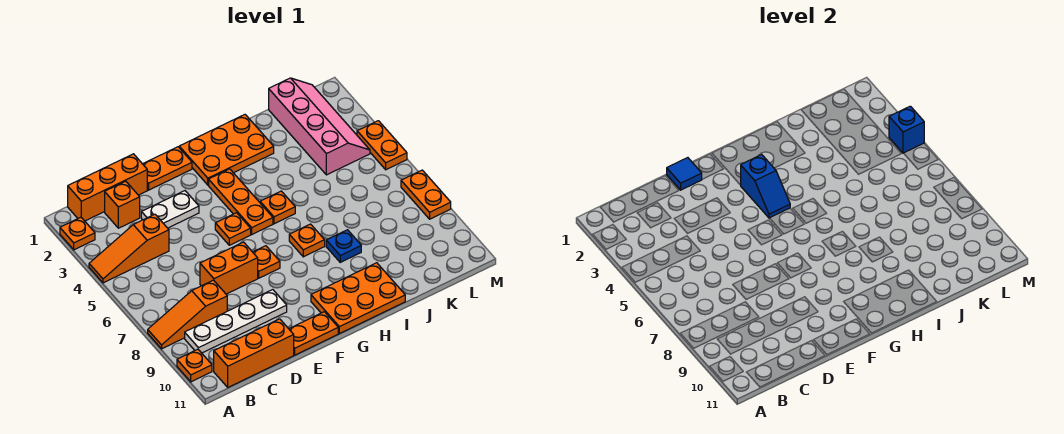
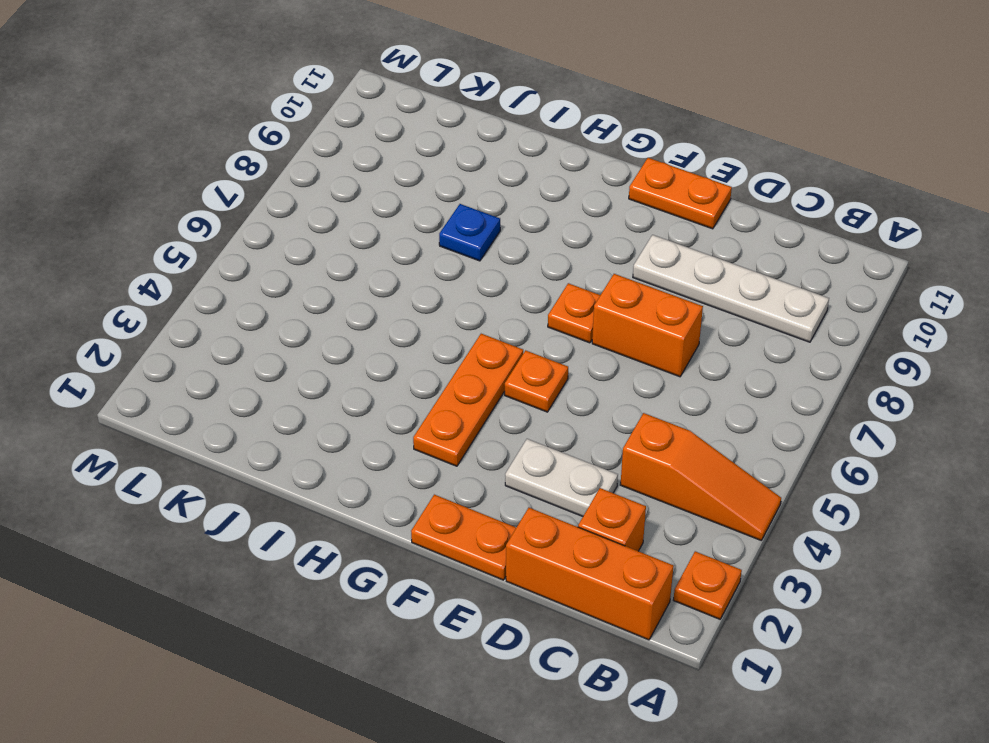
none -> orange slope A8:C8 level 1 top C
none -> orange plate A10 level 1
none -> orange brick B11:D11 level 1

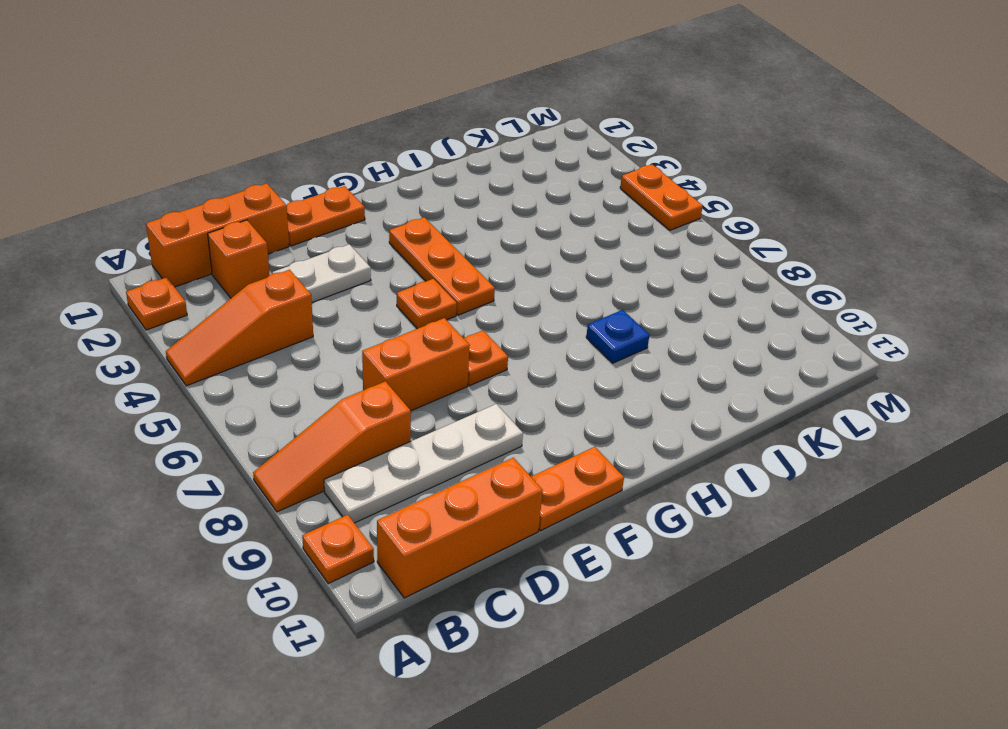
none -> orange plate G1:I2 level 1
none -> orange plate G10:I11 level 1
none -> orange plate H5 level 1

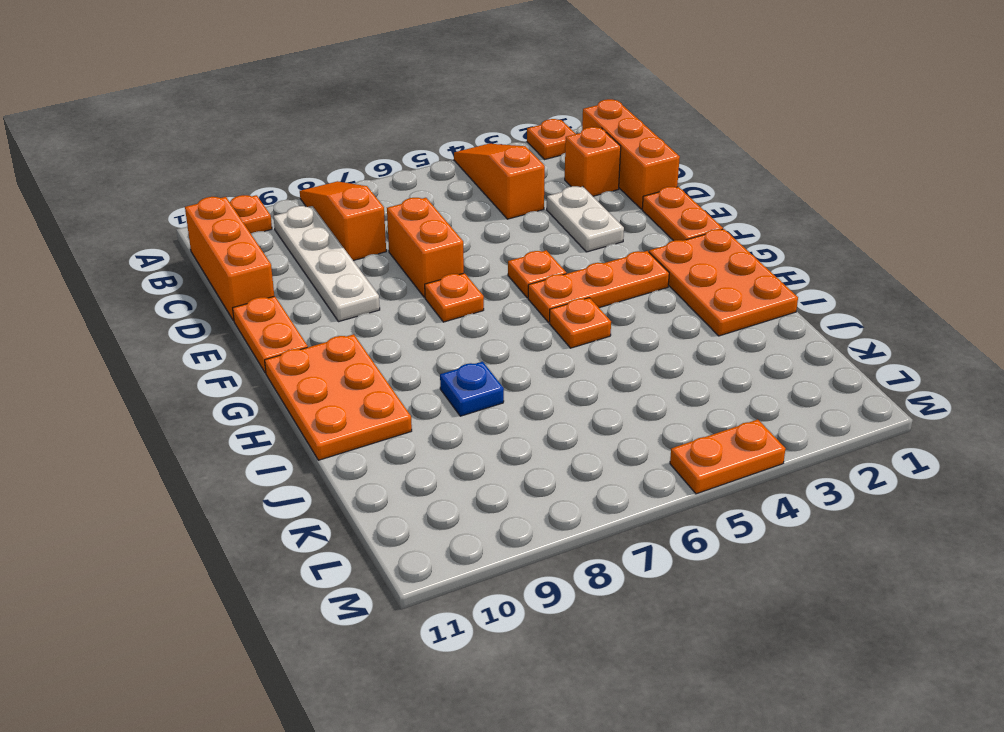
none -> orange plate H7 level 1
none -> pink slope K1:L4 level 1 top K
none -> orange plate M7:M8 level 1

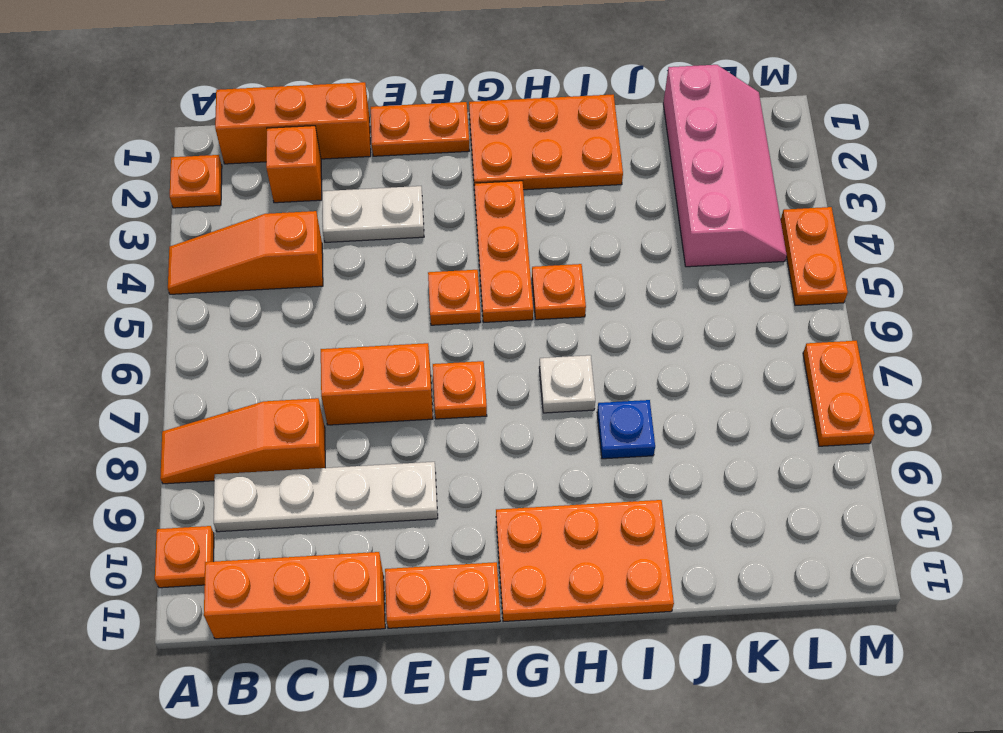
white plate H7 level 1 -> orange plate H7 level 1
none -> blue tile E1 level 2
none -> blue slope G3:G4 level 2 top 3
none -> blue brick M4 level 2

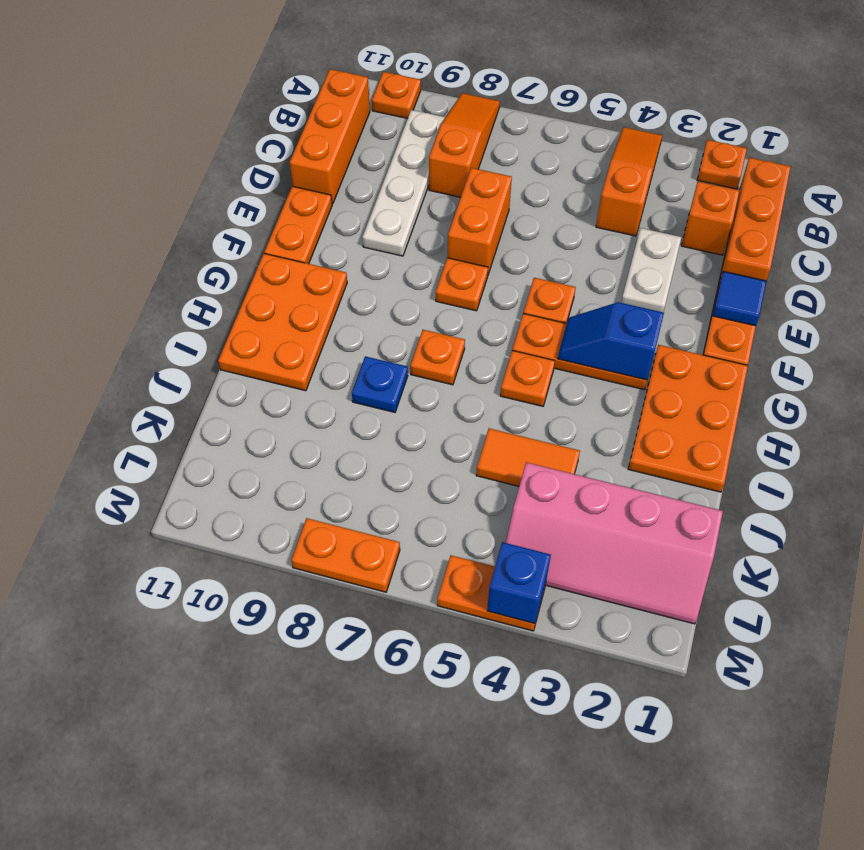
orange tile J4:J5 level 1 -> none

